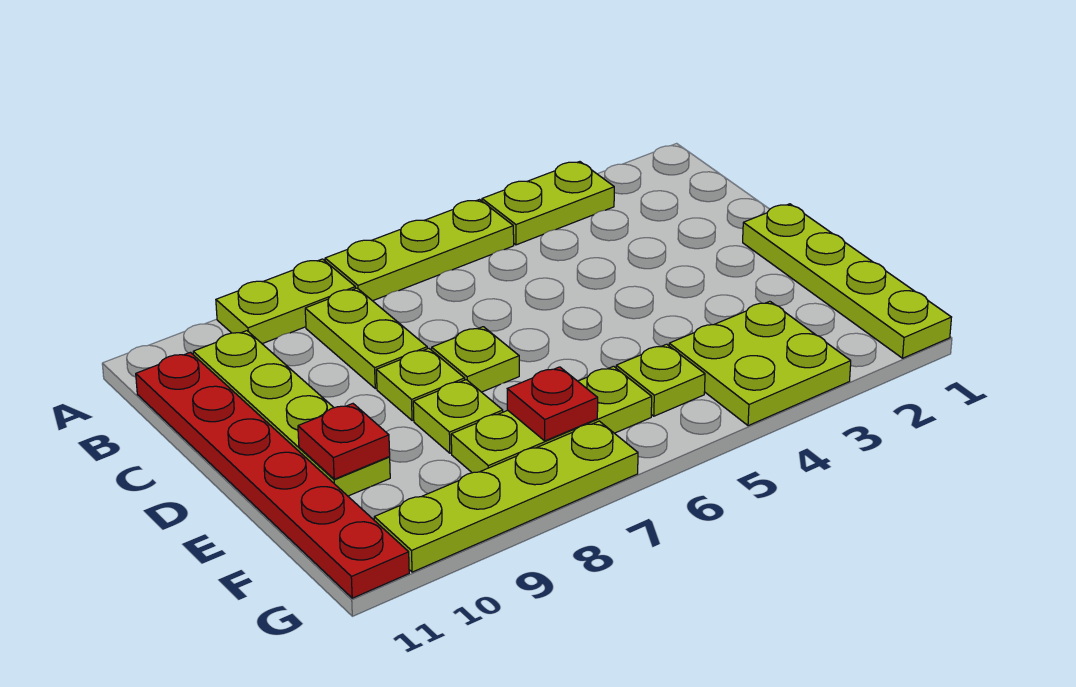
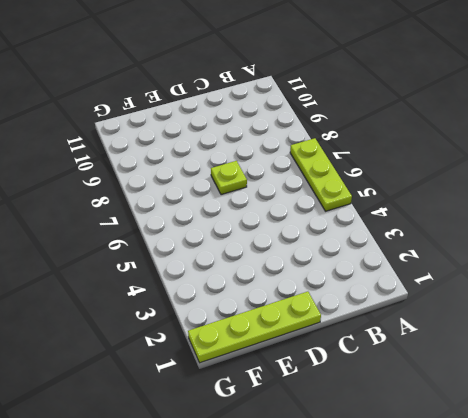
none -> lime plate A3:A4 level 1
none -> lime plate A8:A9 level 1
none -> lime plate B8:C8 level 1

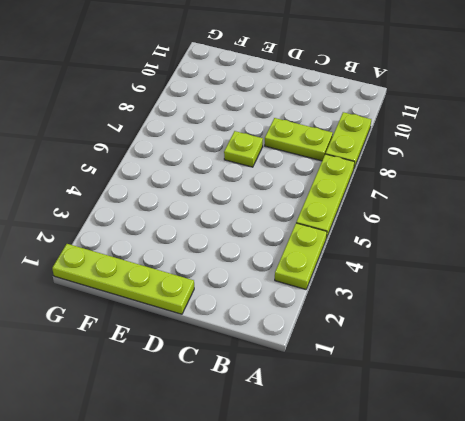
none -> lime plate B10:E10 level 1
none -> red plate B11:G11 level 1
none -> lime plate D8 level 1

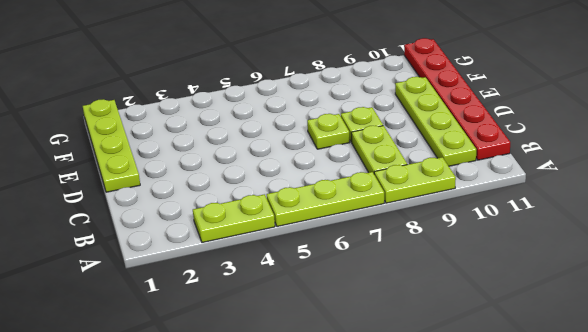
none -> lime plate E8 level 1
none -> lime plate F3:G4 level 1
none -> lime plate F5 level 1

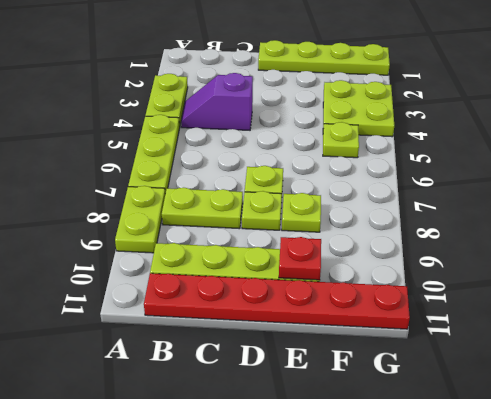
purple slope B4:C4 level 1 top C -> none
none -> lime plate F6:F8 level 1
none -> lime plate G7:G10 level 1
none -> red plate F7 level 2

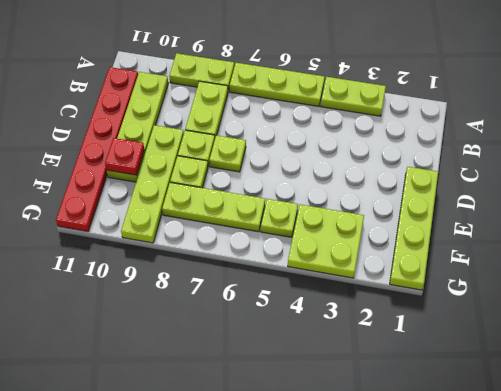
lime plate D9:G9 level 1 -> lime plate G7:G10 level 1
none -> red plate F7 level 2

